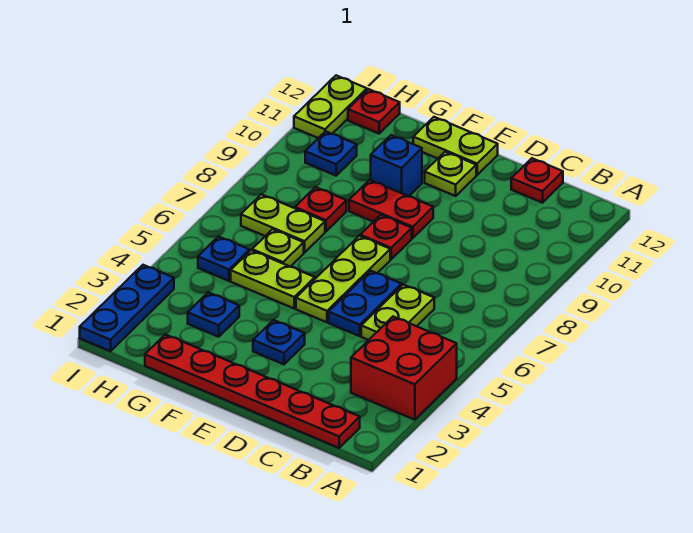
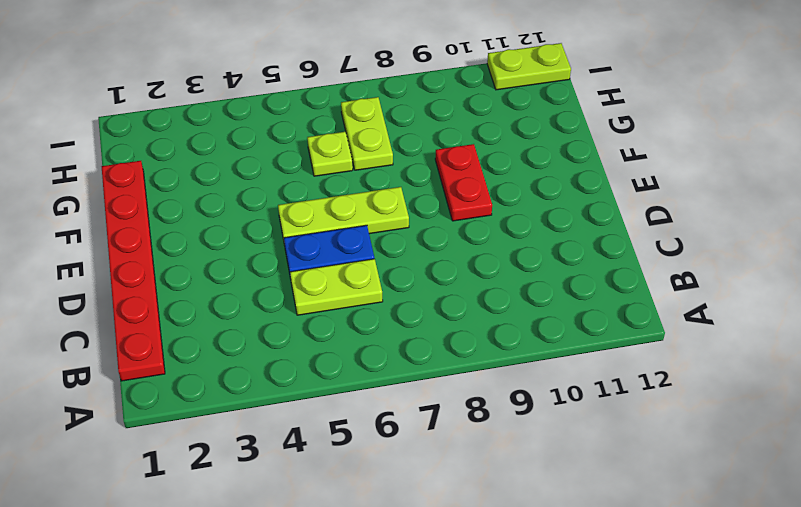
none -> red brick A3:B4 level 1
none -> red plate C12 level 1
none -> blue plate E3 level 1

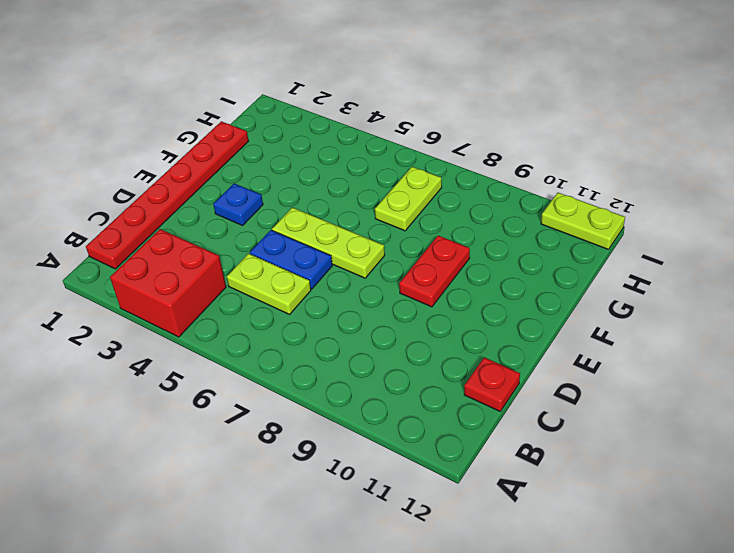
none -> red plate E8 level 1
none -> lime plate E11 level 1
none -> lime plate E12:F12 level 1

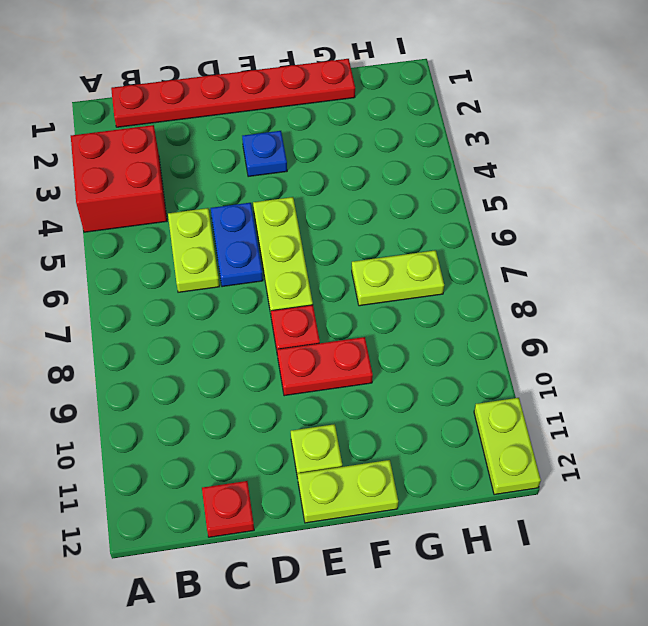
none -> lime plate F5:G5 level 1
none -> blue brick F10 level 1
none -> blue plate G3 level 1

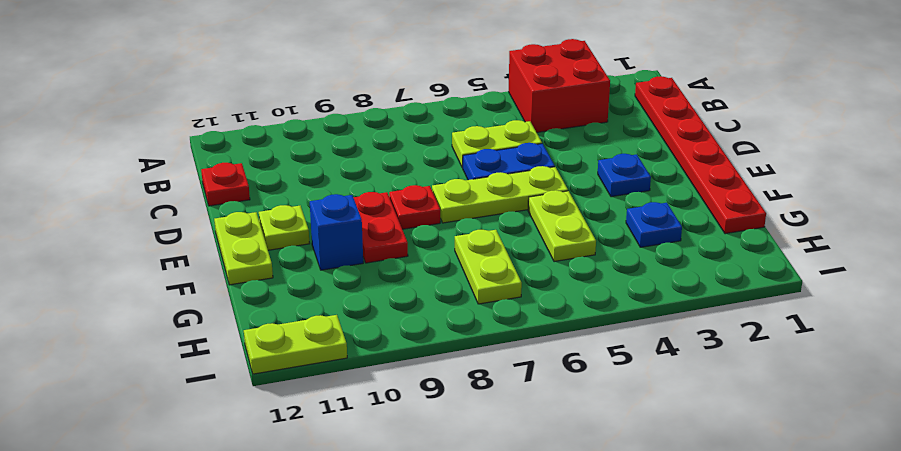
none -> lime plate G6 level 1
none -> red plate G8 level 1
none -> blue plate H5 level 1

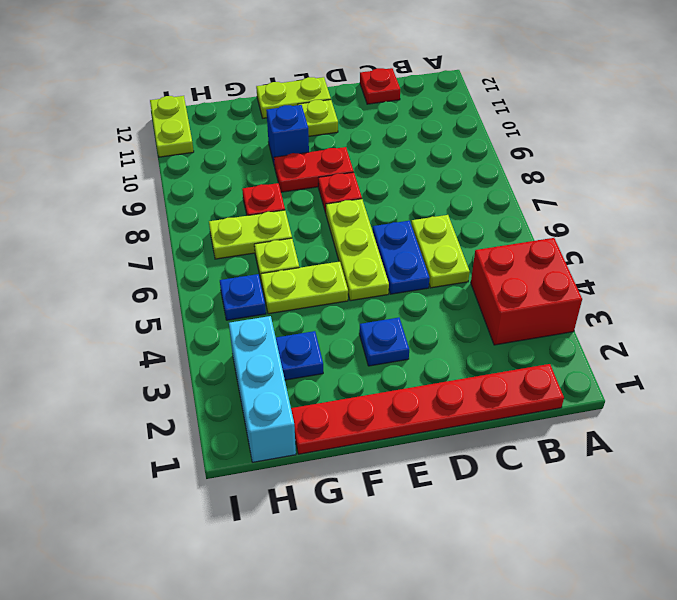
cyan brick H1:H3 level 1 -> none
none -> blue plate H10 level 1
none -> red plate H12 level 1
none -> blue plate I1:I3 level 1

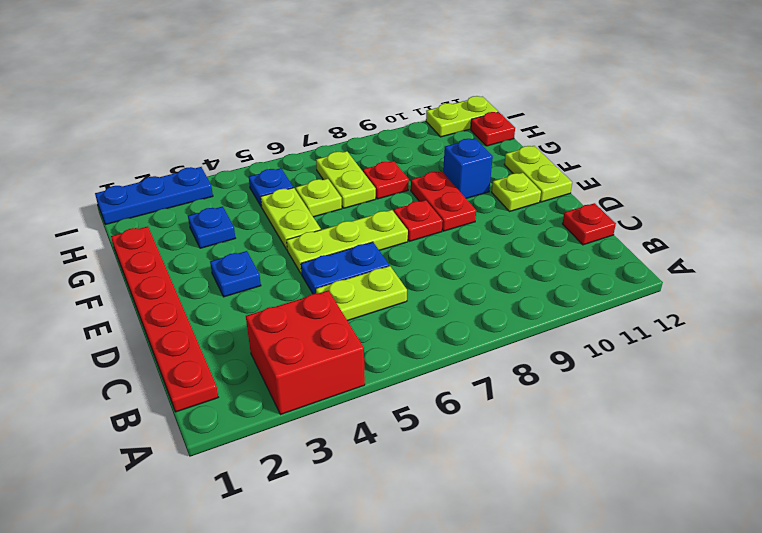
none -> blue plate H10 level 1

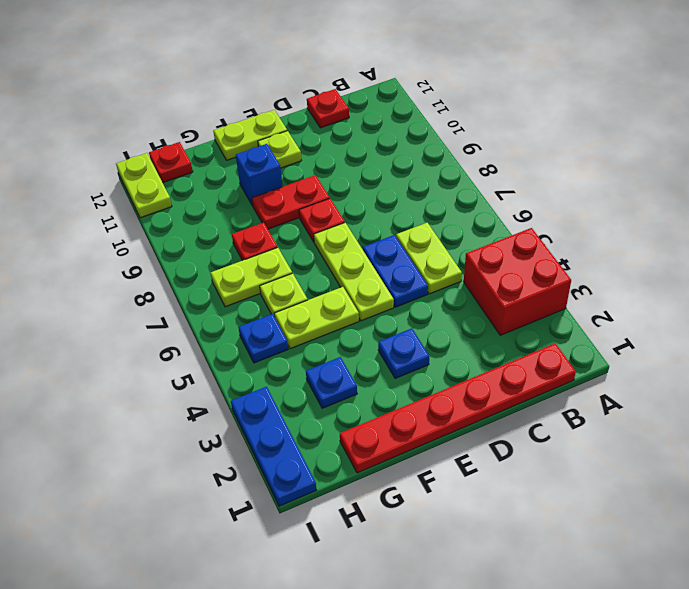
none -> blue plate H10 level 1

